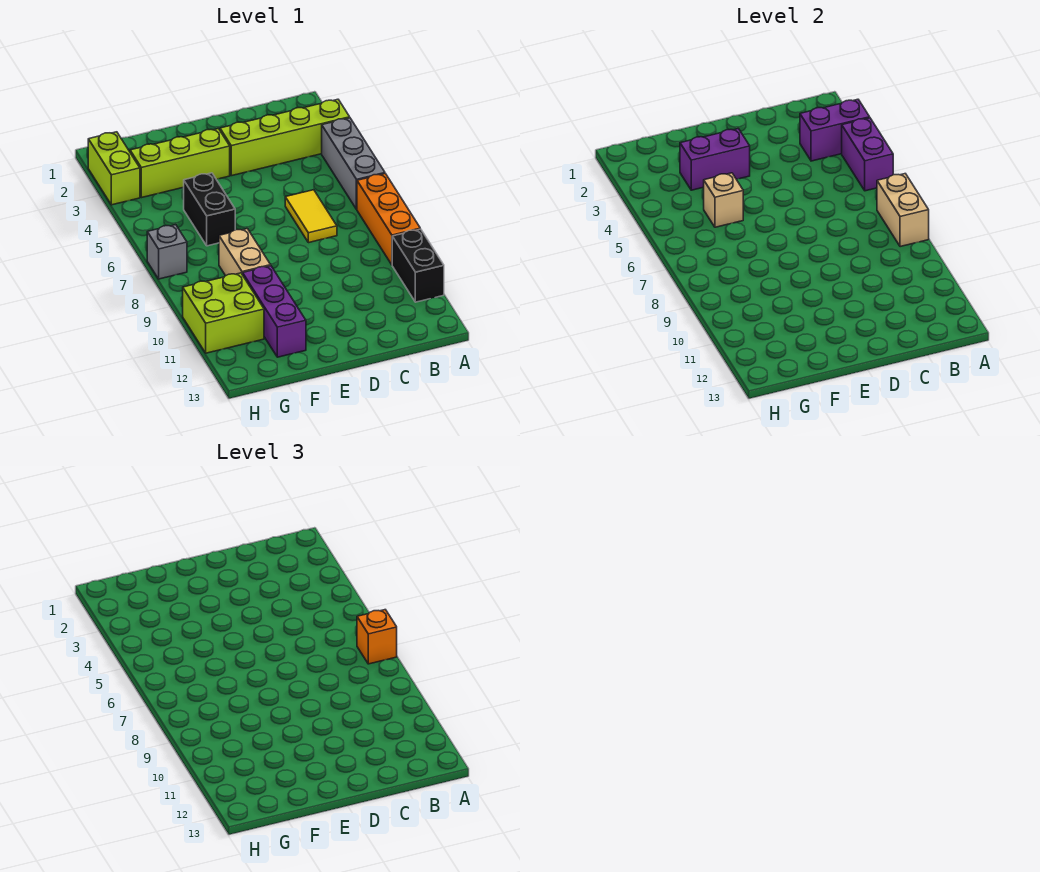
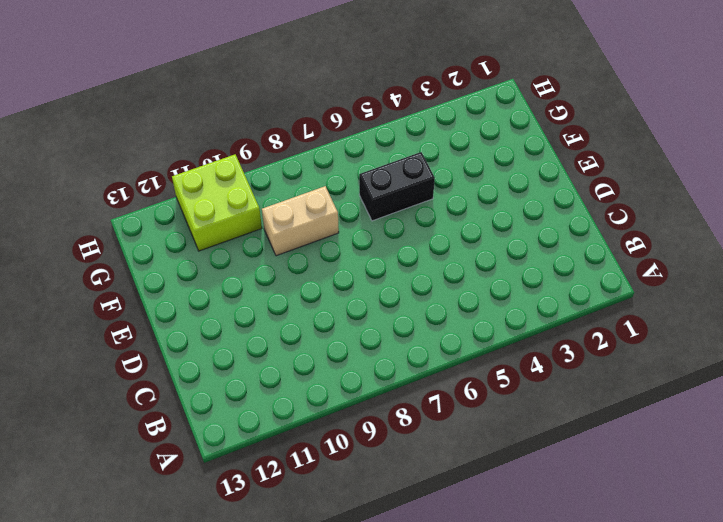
none -> lime brick A3:D3 level 1
none -> grey brick A4:A6 level 1
none -> orange brick A7:A9 level 1

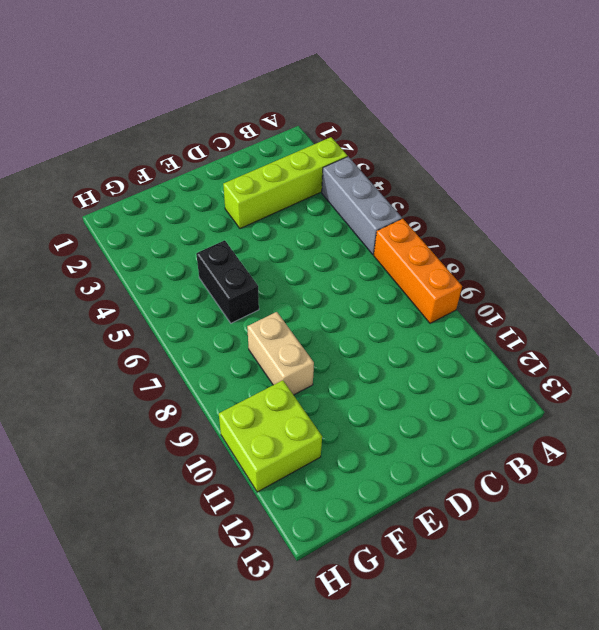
none -> black brick A10:A11 level 1
none -> yellow tile C6:C7 level 1
none -> lime brick E3:G3 level 1

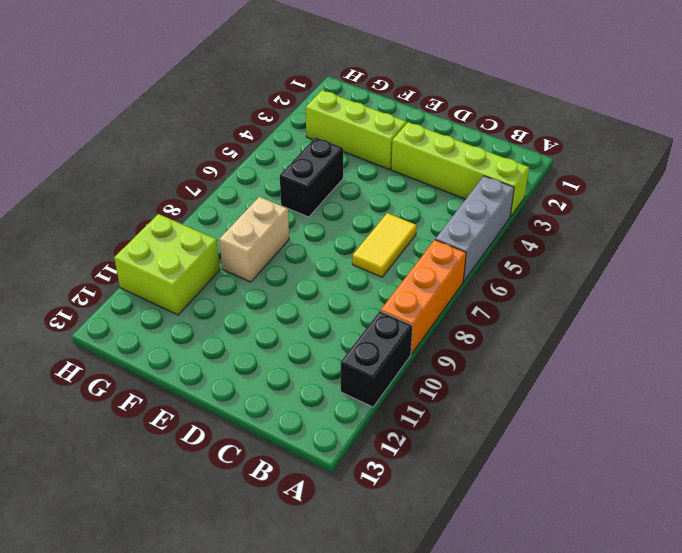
none -> purple brick F10:F12 level 1
none -> lime brick H2:H3 level 1
none -> grey brick H7 level 1

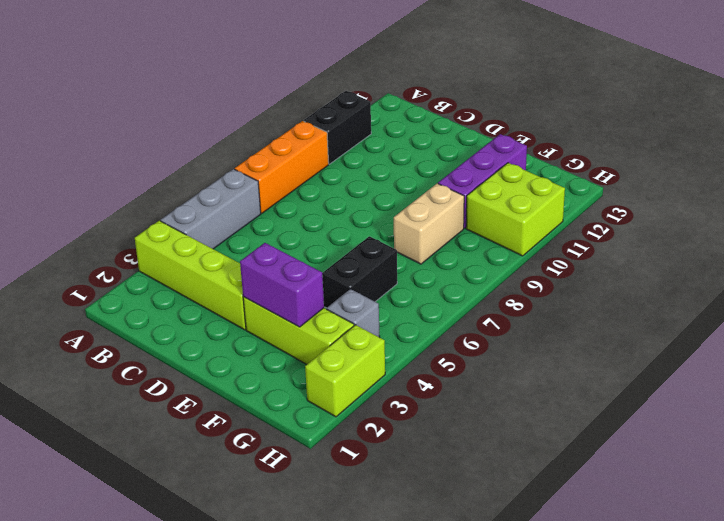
grey brick G4 level 1 -> grey brick H7 level 1
none -> yellow tile C6:C7 level 1
none -> purple brick A3:B3 level 2
none -> purple brick A4:A5 level 2

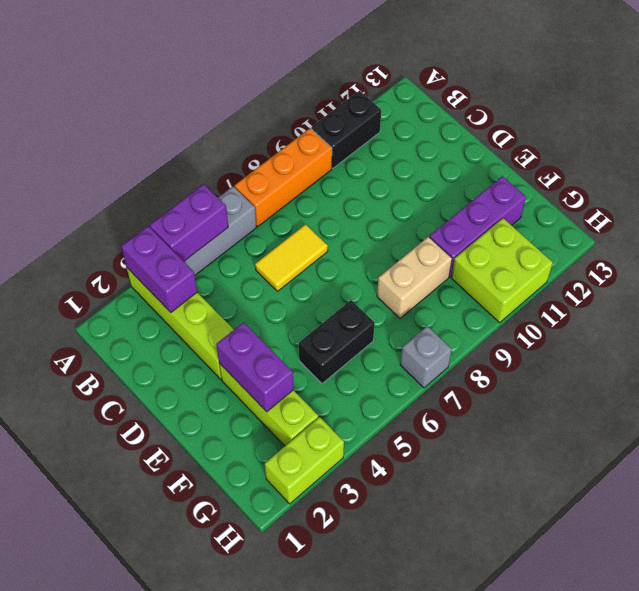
none -> tan brick A7:A8 level 2
none -> tan brick F5 level 2
none -> orange brick A7 level 3

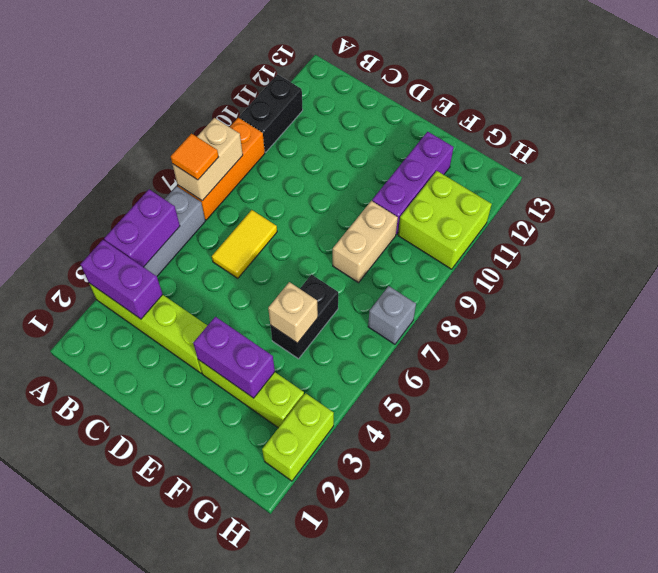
orange tile A7 level 3 -> orange brick A7 level 3

